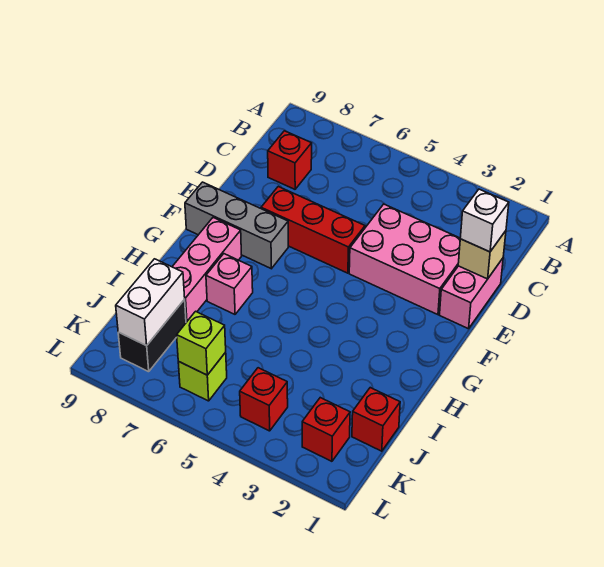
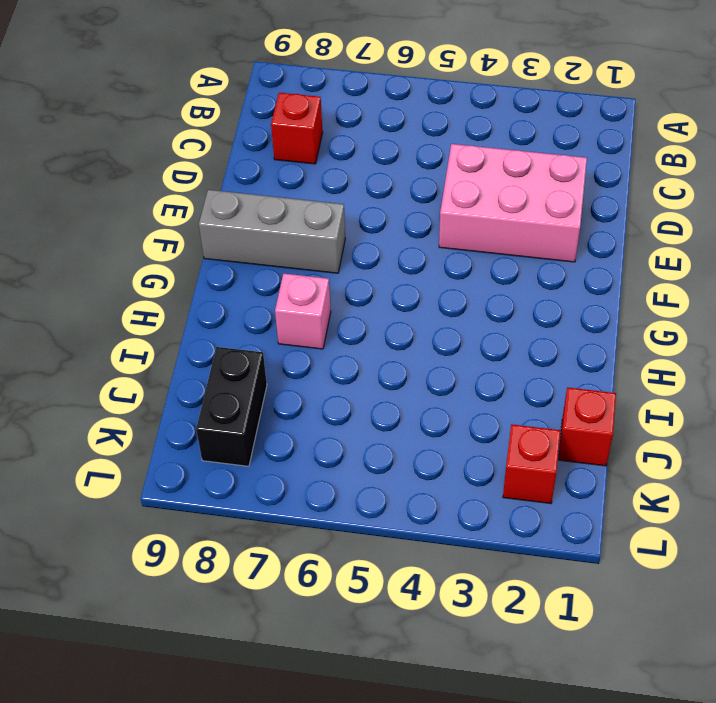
none -> pink brick D1:E1 level 1
none -> red brick E5:E7 level 1
none -> pink brick G8:I8 level 1

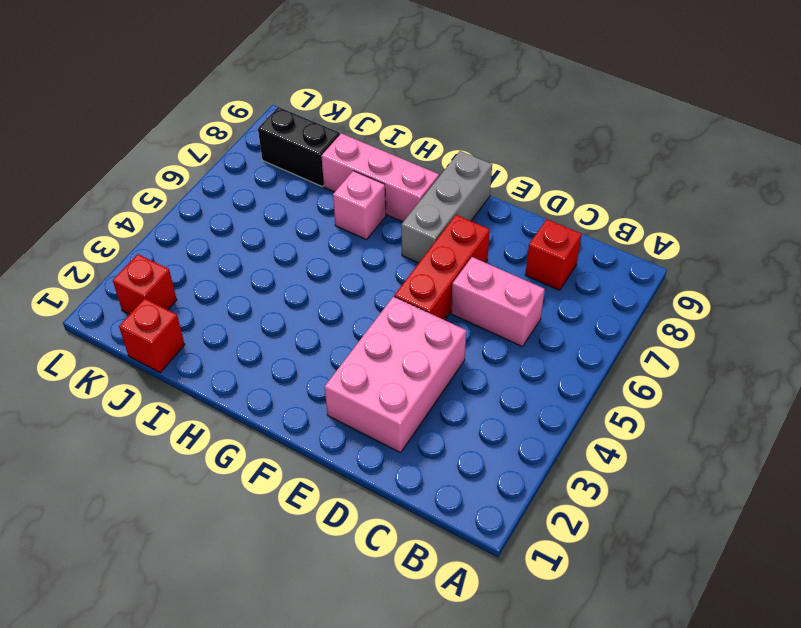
pink brick C6:D6 level 1 -> pink brick D1:E1 level 1
none -> red brick K4 level 1
none -> lime brick K6 level 1
none -> tan brick D1 level 2

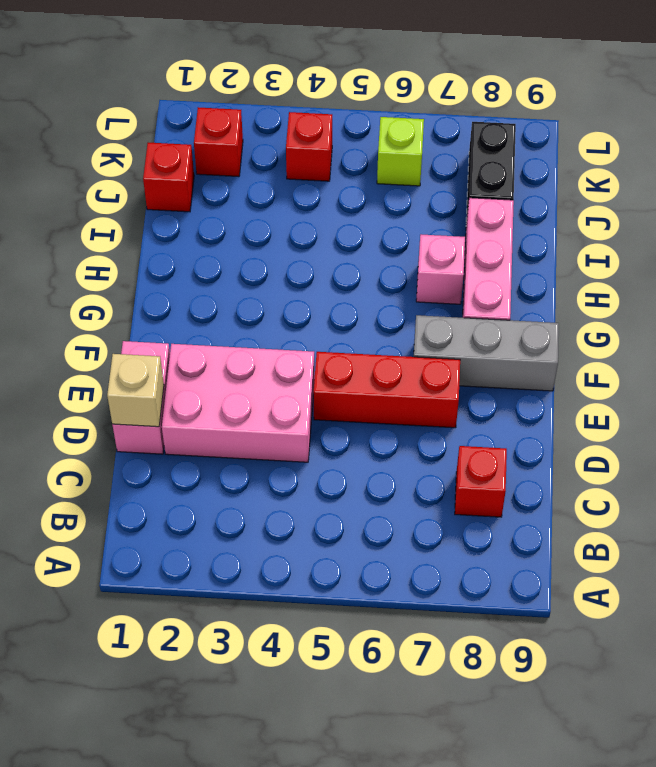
none -> white brick J8:K8 level 2
none -> lime brick K6 level 2
none -> white brick D1 level 3

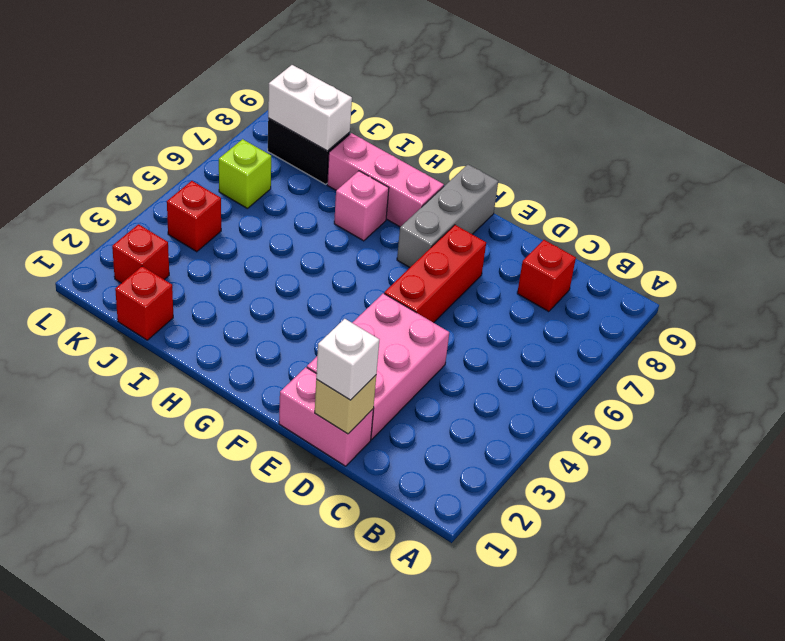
none -> lime brick K6 level 2

